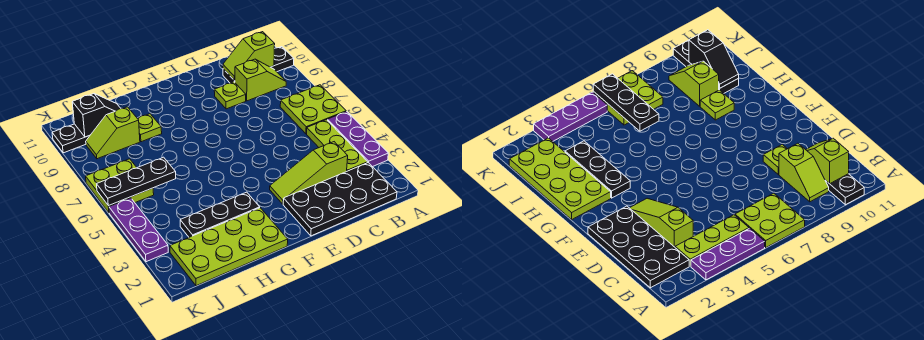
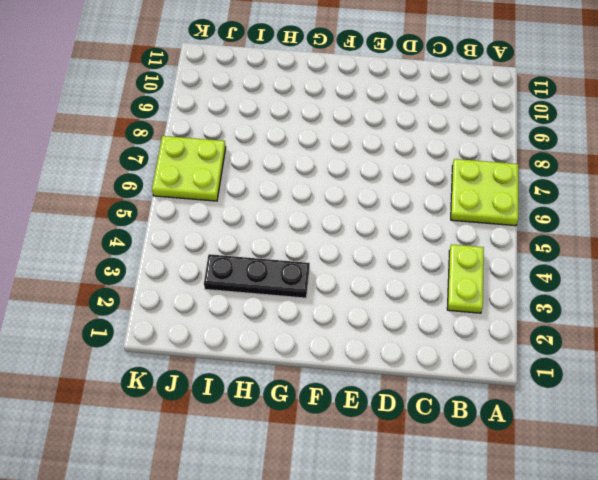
lime plate B3:B4 level 1 -> lime plate B3:B5 level 1
none -> purple plate A3:A5 level 1
none -> black plate A10:C10 level 1
none -> black plate B1:E2 level 1

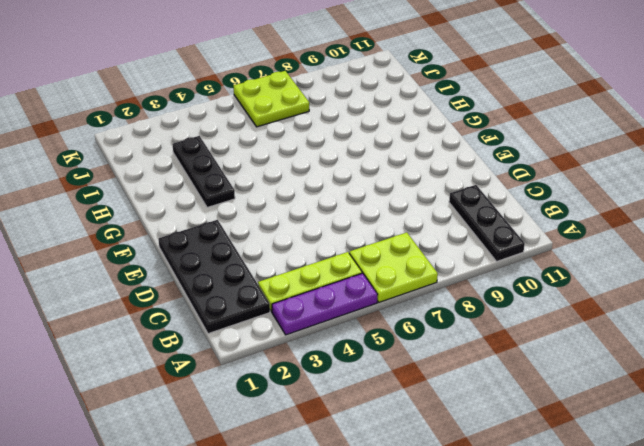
none -> lime slope B9:C9 level 1 top C
none -> lime slope C3:E3 level 1 top C
none -> lime plate D9 level 1

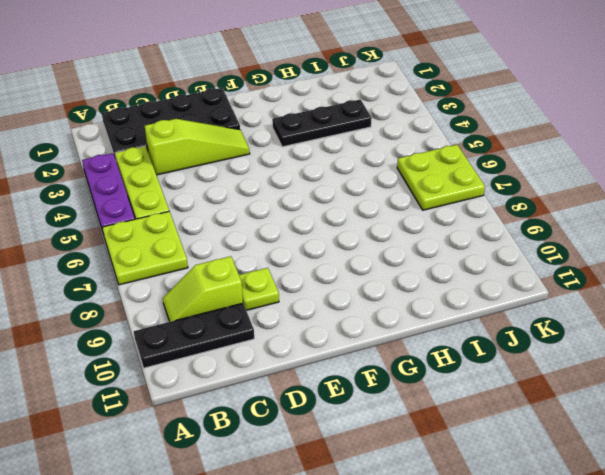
none -> lime plate G1:J2 level 1
none -> lime plate H9 level 1
none -> lime slope I9:J9 level 1 top I

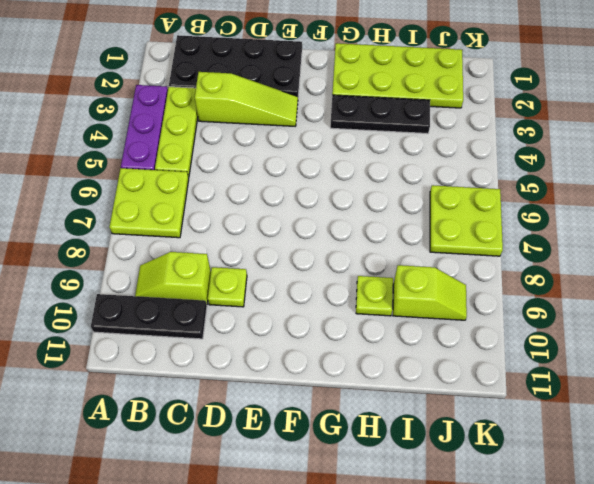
none -> black plate I10:K10 level 1
none -> purple plate K3:K5 level 1
none -> lime slope B10:C10 level 2 top B

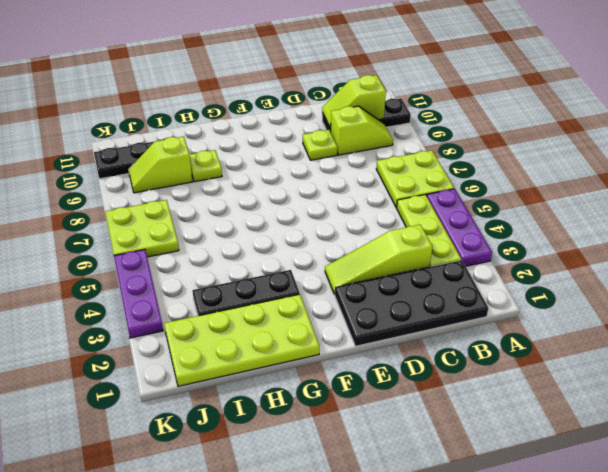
none -> black plate I6:K6 level 2
none -> black slope I10:J10 level 2 top J

